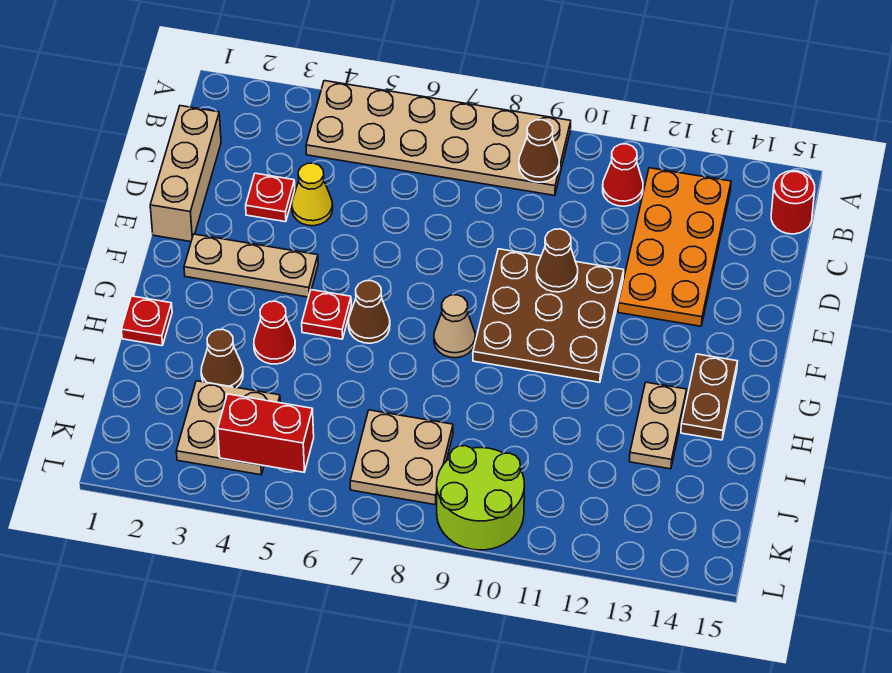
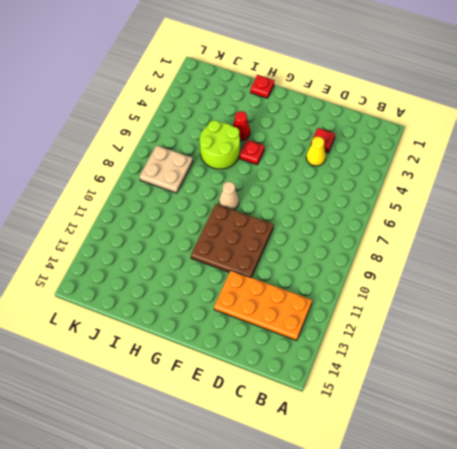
lime round brick H5:I6 level 1 -> lime round brick K9:L10 level 1
none -> tan plate A4:B9 level 1
none -> red cone B11 level 1
none -> red round brick B15 level 1

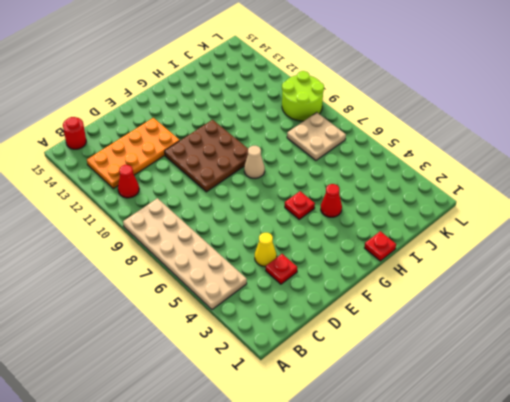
none -> tan brick C1:E1 level 1
none -> tan plate F2:F4 level 1
none -> brown cone G6 level 1

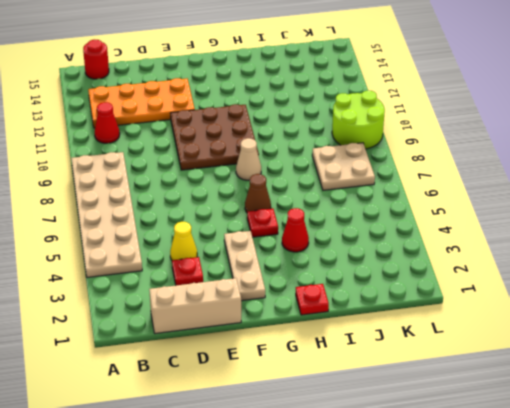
none -> brown plate G14:H14 level 1
none -> tan plate H13:I13 level 1
none -> brown cone I3 level 1

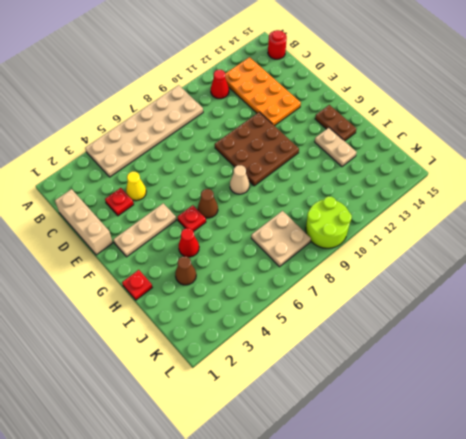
none -> tan plate J3:K4 level 1
none -> brown cone B9 level 2
none -> brown cone E10 level 2

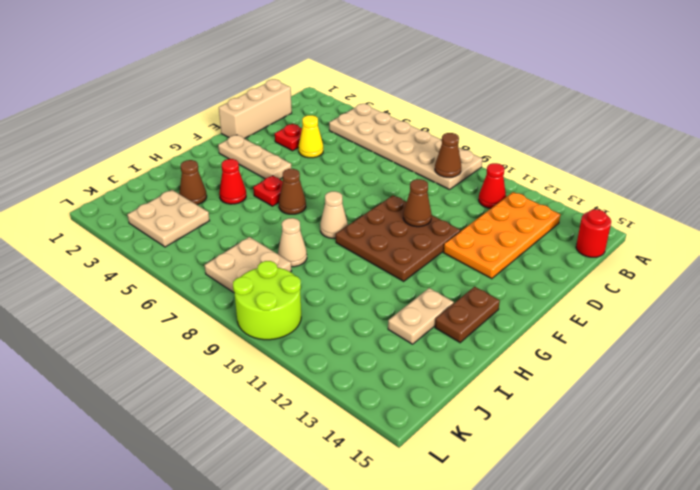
tan cone I8 level 1 -> none
none -> red plate H1 level 1
none -> red brick K4:K5 level 2

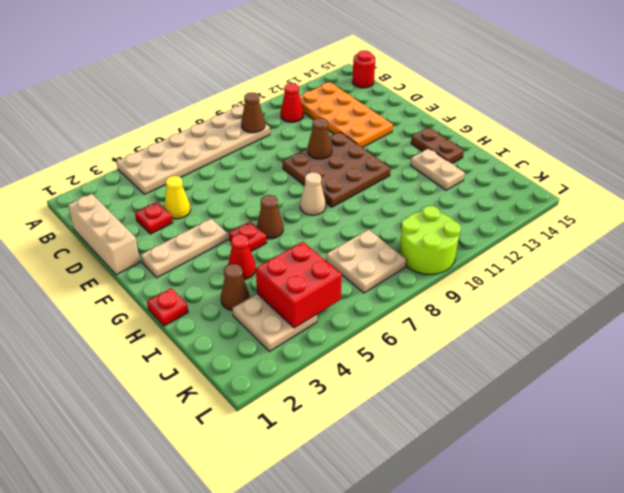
red brick J4:K5 level 2 -> red brick K4:K5 level 2

